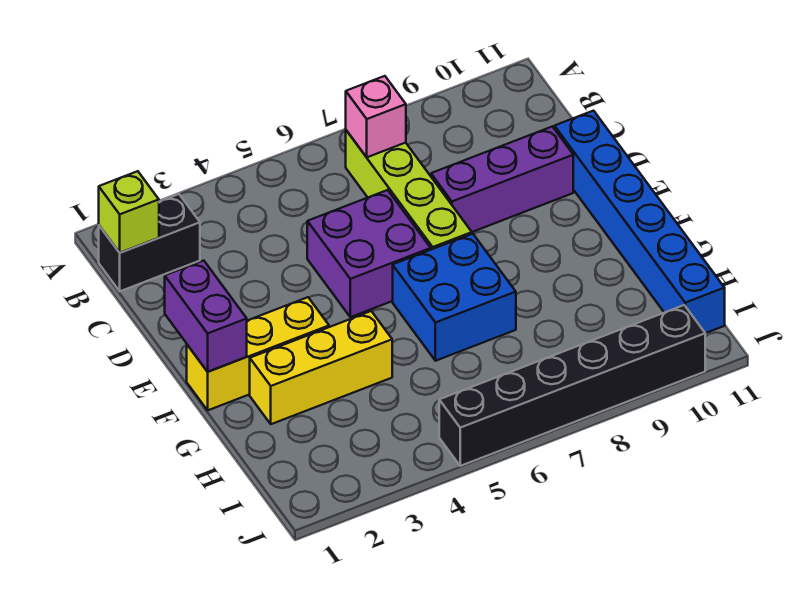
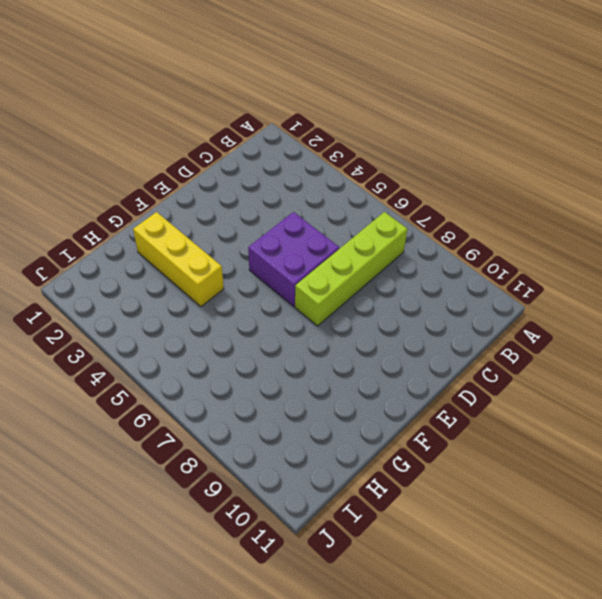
none -> black brick B1:B2 level 1
none -> purple brick D8:D10 level 1
none -> blue brick D11:I11 level 1

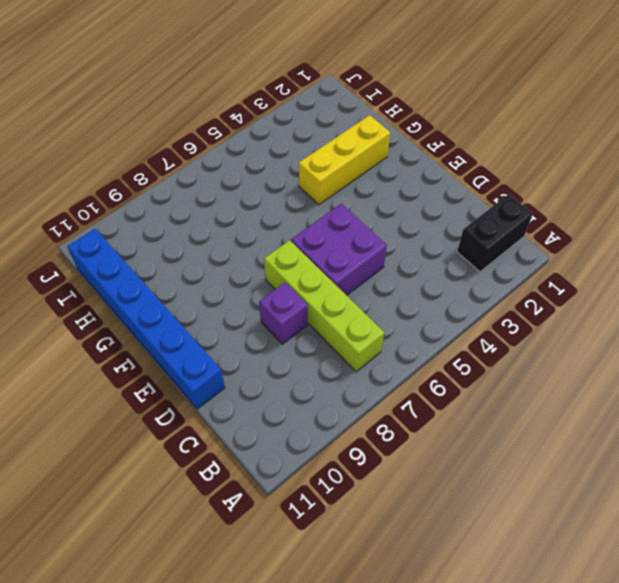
purple brick D8 level 1 -> purple brick D8:D10 level 1
none -> yellow brick F1:F3 level 1
none -> blue brick F6:G7 level 1
none -> black brick J5:J10 level 1

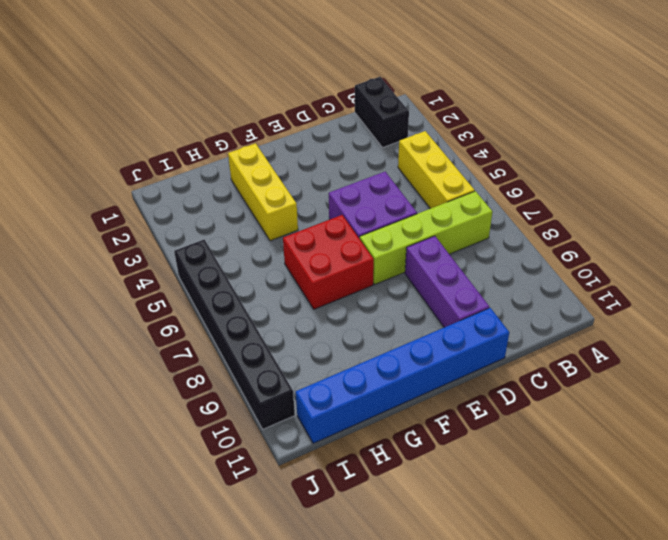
yellow brick B4:B6 level 1 -> yellow brick F1:F3 level 1
red brick F6:G7 level 1 -> blue brick F6:G7 level 1
none -> lime brick B1 level 2
none -> pink brick B7 level 2
none -> purple brick E1:F1 level 2

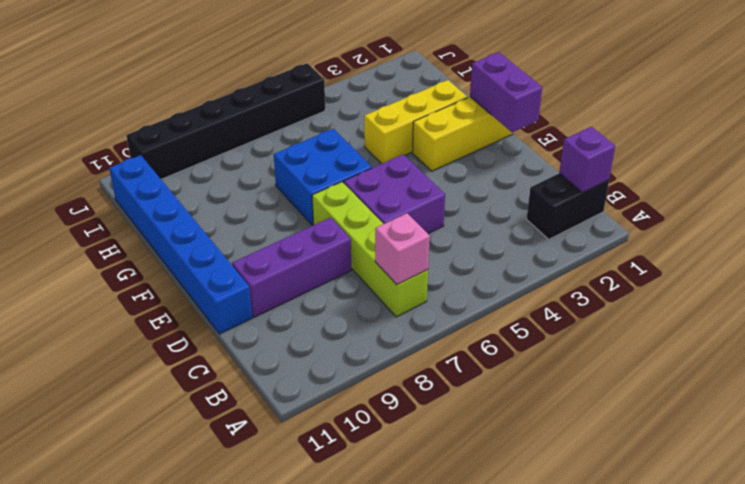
purple brick B1 level 2 -> lime brick B1 level 2

